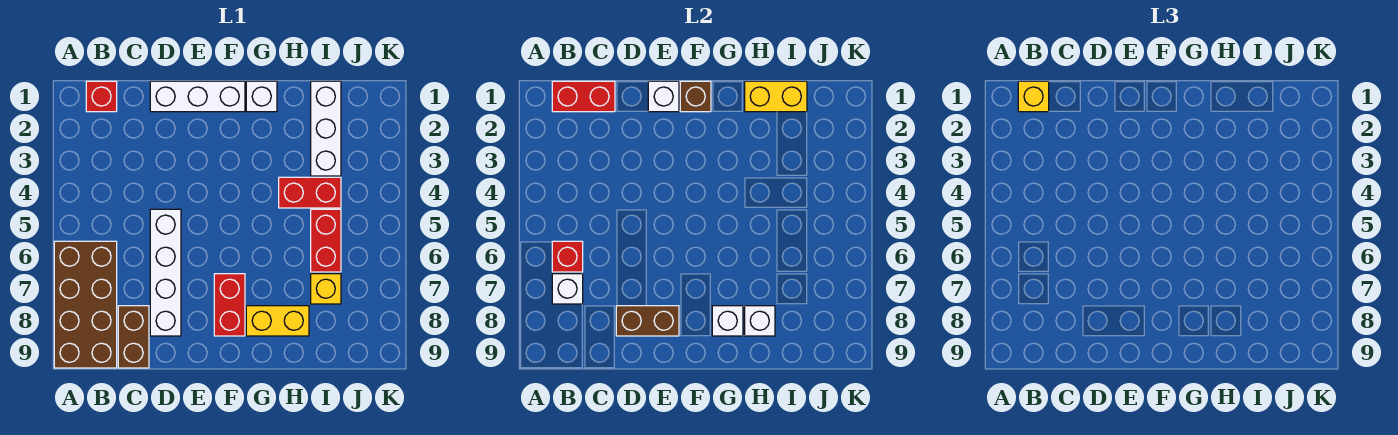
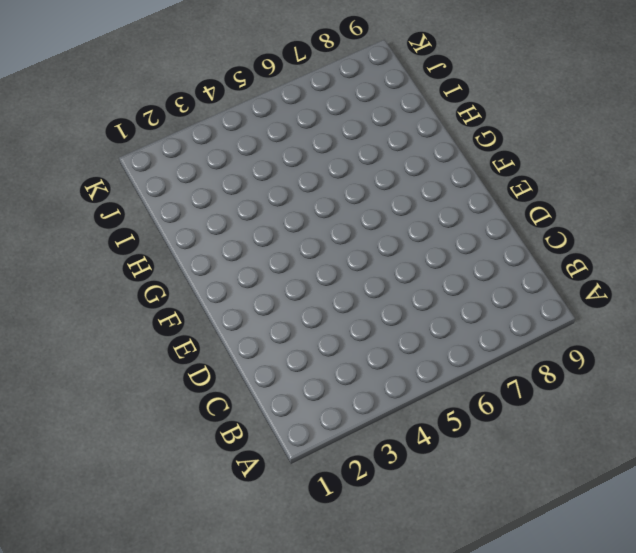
none -> brown brick A6:B9 level 1
none -> red brick B1 level 1
none -> brown brick C8:C9 level 1

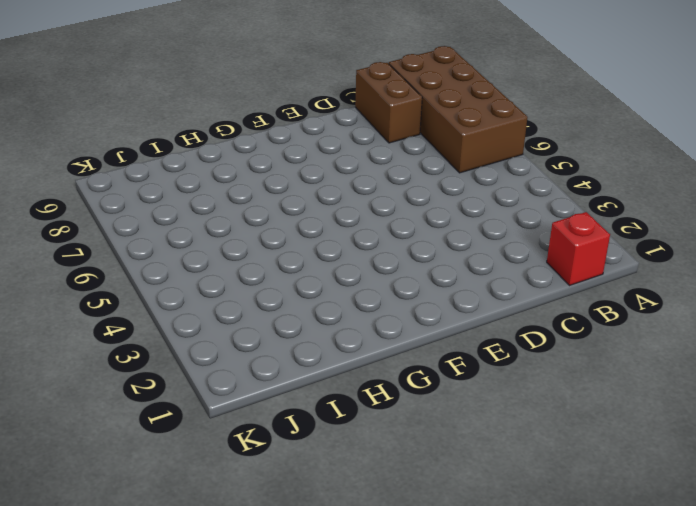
none -> white brick D1:F1 level 1
none -> white brick D5:D8 level 1
none -> red brick F7:F8 level 1

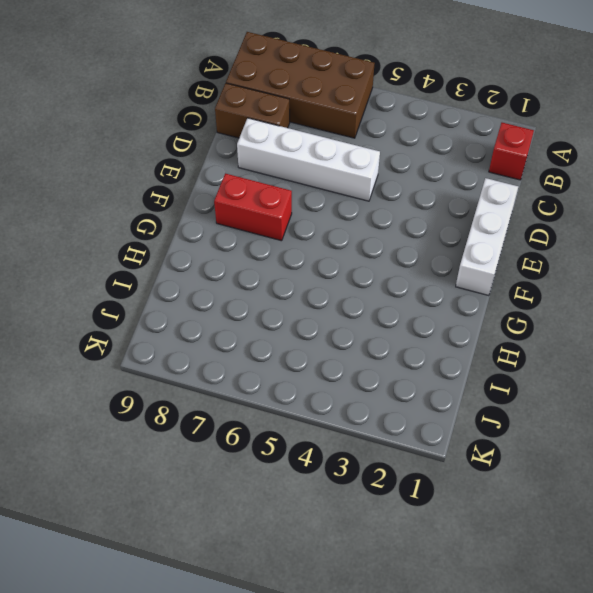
none -> white brick G1 level 1
none -> yellow brick G8:H8 level 1
none -> red brick H4:I4 level 1

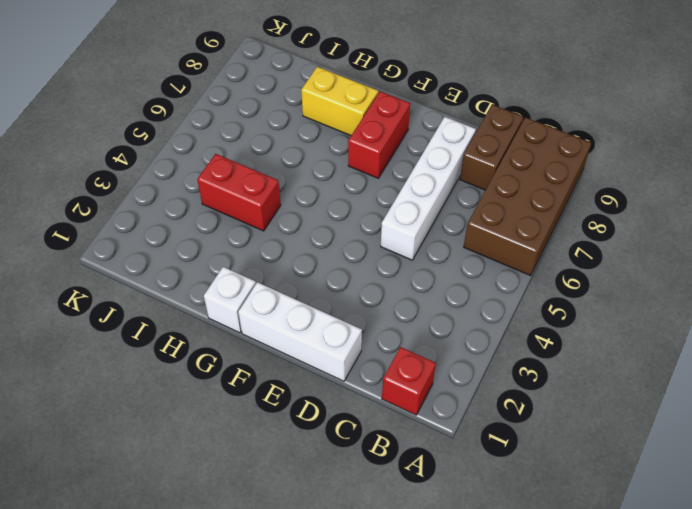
none -> white brick I1:I3 level 1
none -> red brick I5:I6 level 1
none -> yellow brick I7 level 1

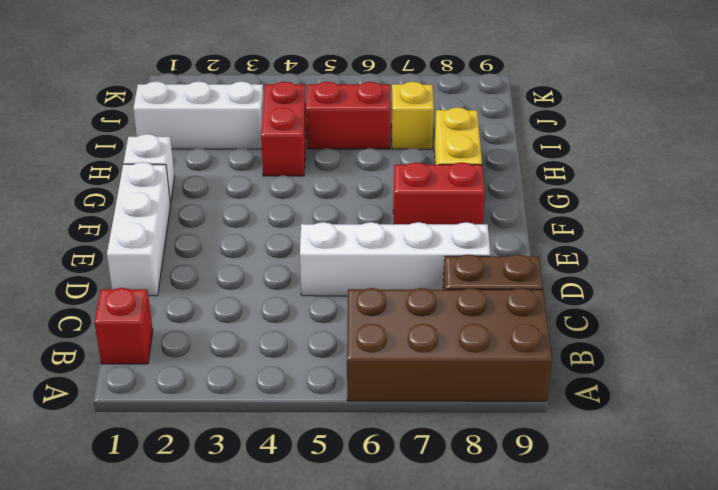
none -> red brick B1:C1 level 2
none -> red brick B6 level 2
none -> white brick B7 level 2

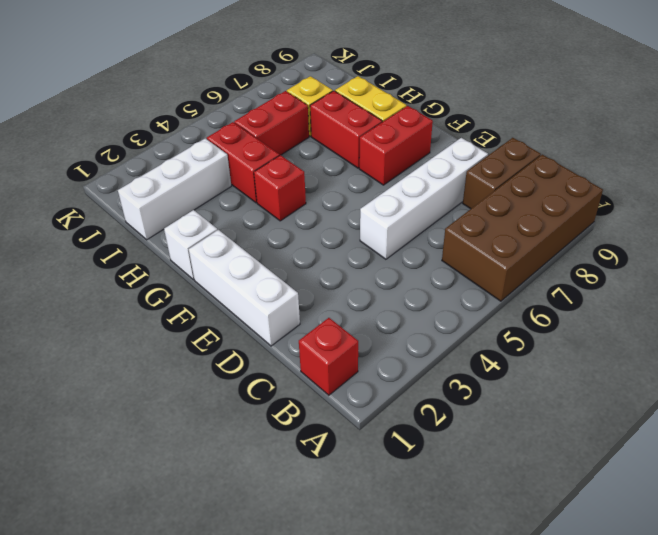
red brick G4 level 1 -> red brick B6 level 2
red brick G7:H7 level 1 -> red brick B1:C1 level 2
none -> white brick B7 level 2
none -> brown brick D8:E8 level 2
none -> white brick E1 level 2

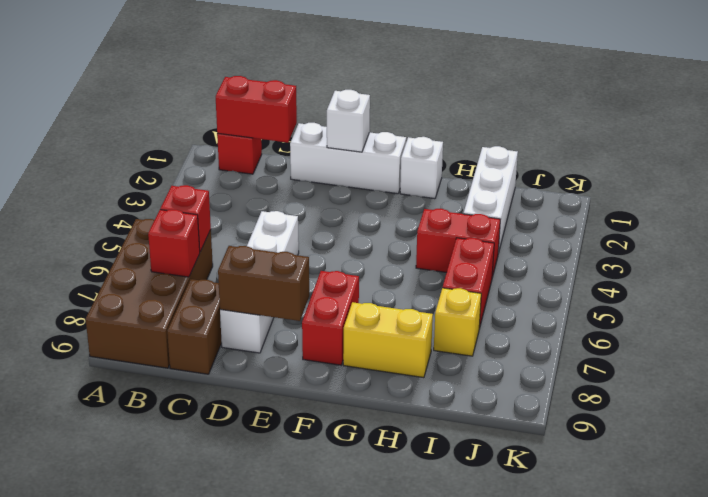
red brick B7 level 2 -> white brick B7 level 2
none -> brown brick F1 level 2
none -> white brick G8 level 2
none -> yellow brick H1:I1 level 2

